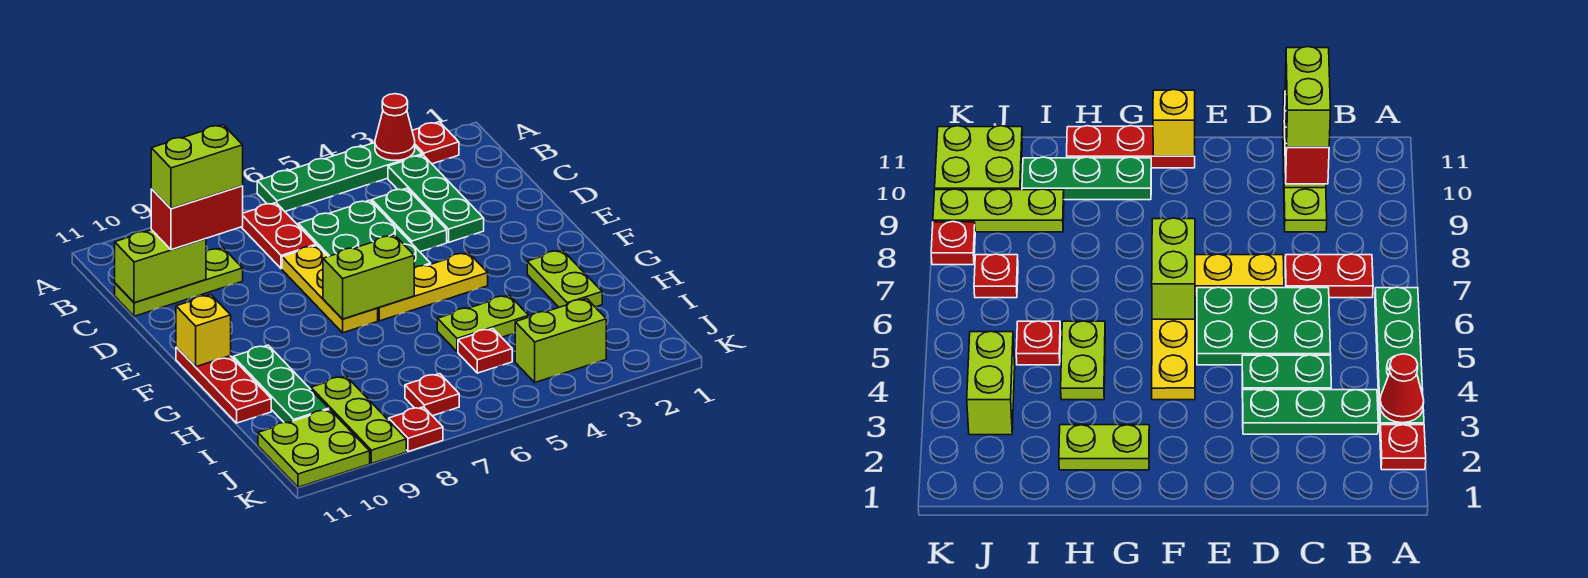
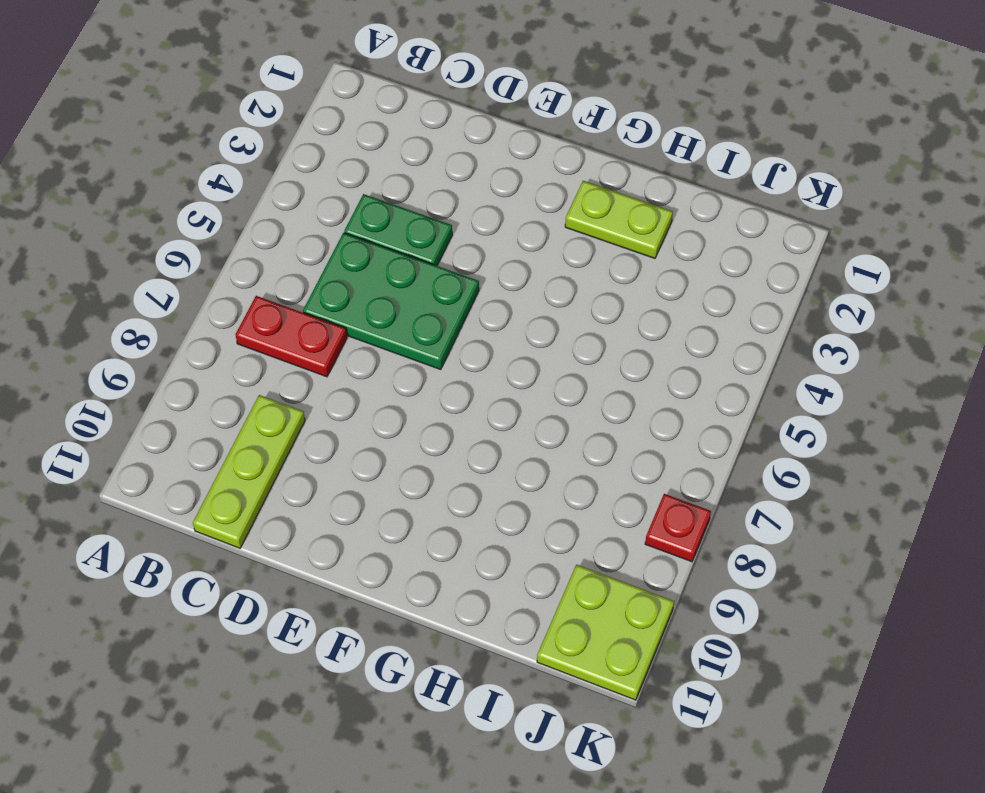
none -> red plate A2 level 1
none -> green plate A3:A6 level 1
none -> green plate B3:D3 level 1

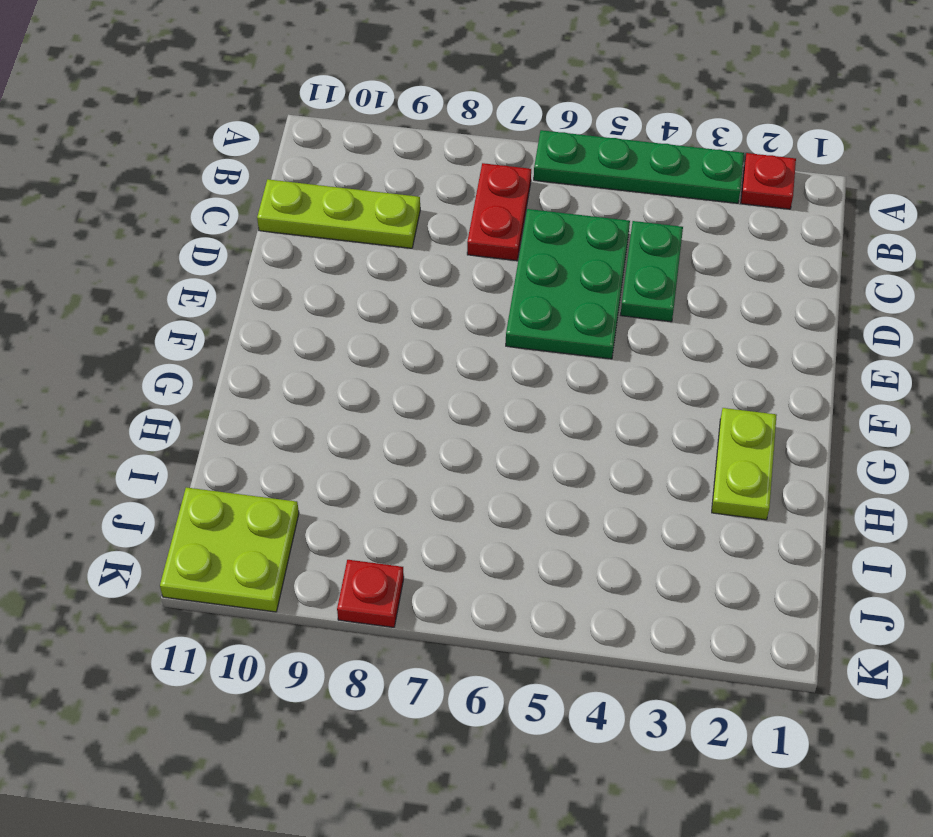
none -> green plate B3:D3 level 1
none -> yellow plate D7:F7 level 1
none -> yellow plate F4:F6 level 1

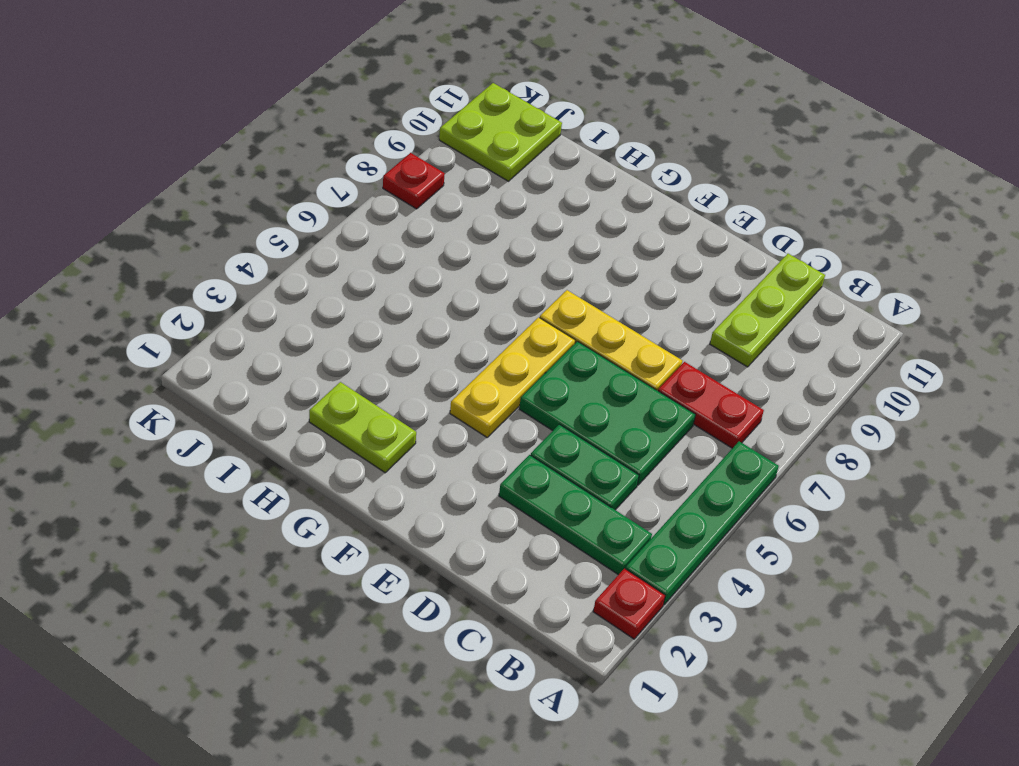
none -> red plate F11:H11 level 1
none -> green plate G10:I10 level 1
none -> lime plate H4:H5 level 1

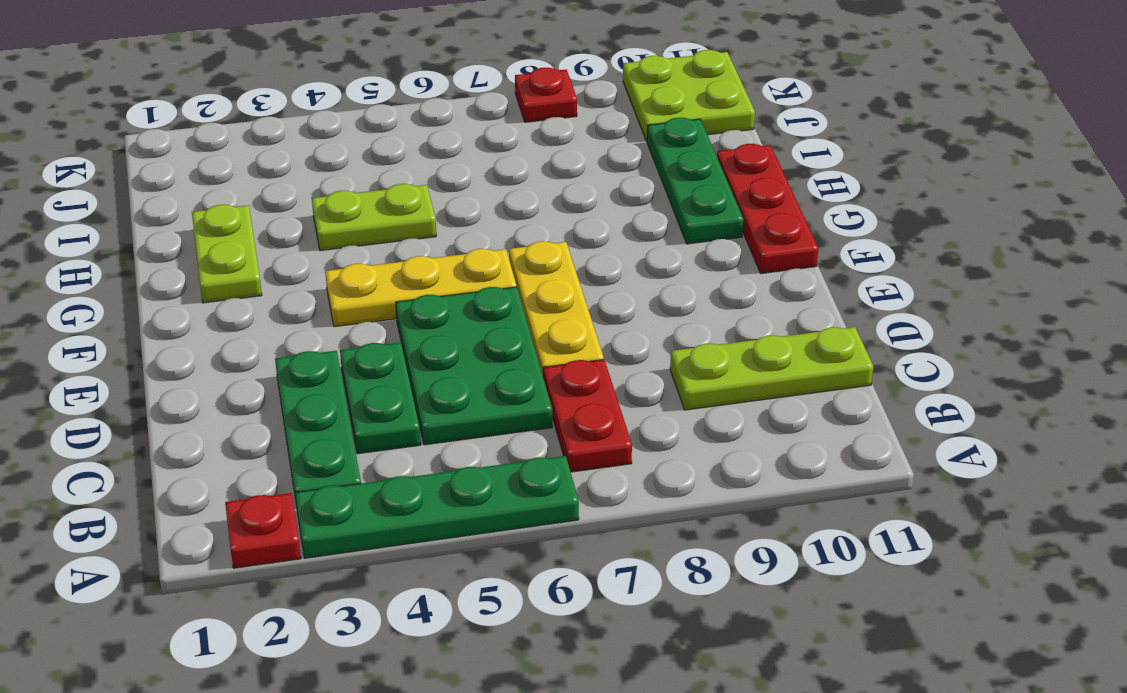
none -> red plate I5 level 1
none -> lime plate I9:K9 level 1
none -> lime brick J3:J4 level 1

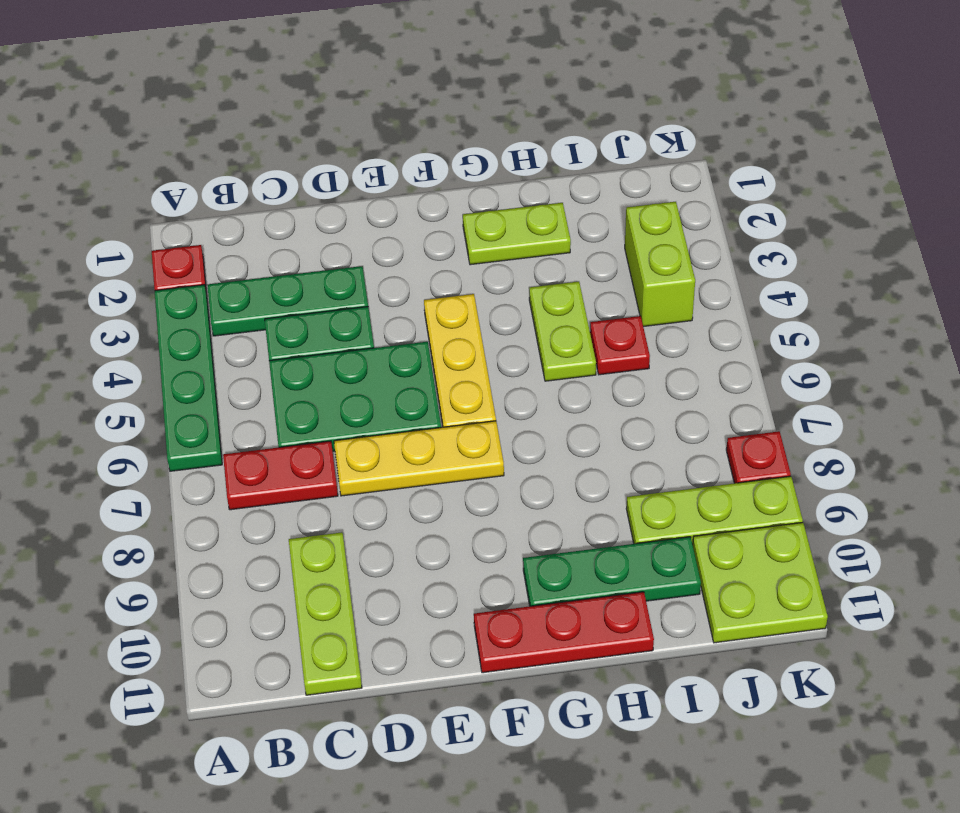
none -> red plate J7 level 1
none -> red cone A3 level 2
none -> lime brick C10:C11 level 2

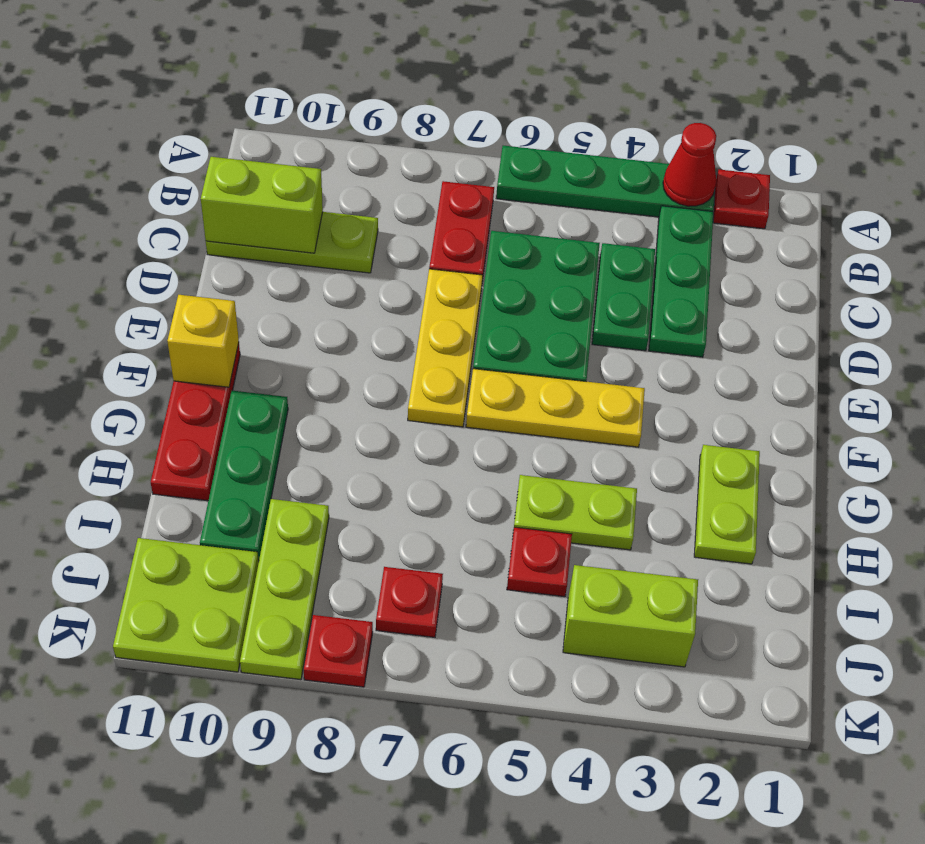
none -> lime brick F6:F7 level 2
none -> red brick C9:C10 level 3
none -> lime brick C9:C10 level 4

